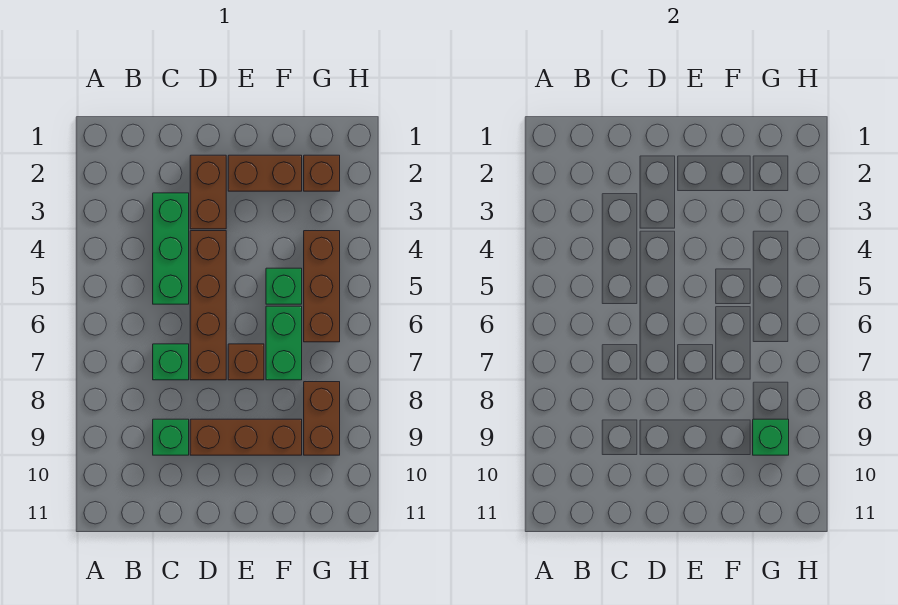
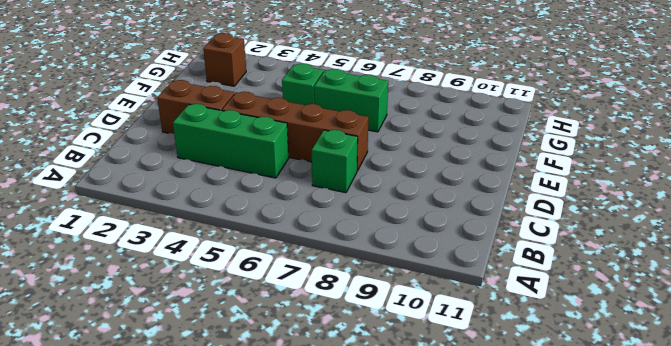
none -> green brick C9 level 1
none -> brown brick D9:F9 level 1
none -> brown brick E2:F2 level 1

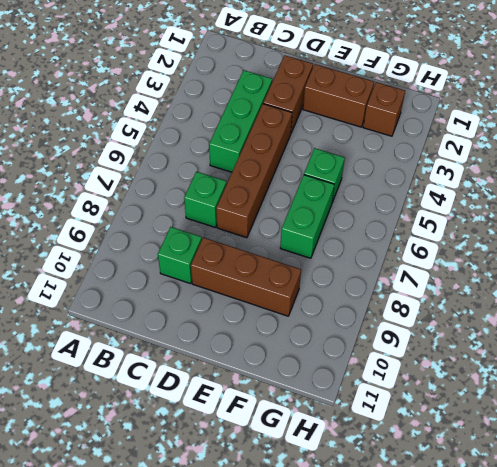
none -> brown brick E7 level 1
none -> brown brick G4:G6 level 1
none -> brown brick G8:G9 level 1

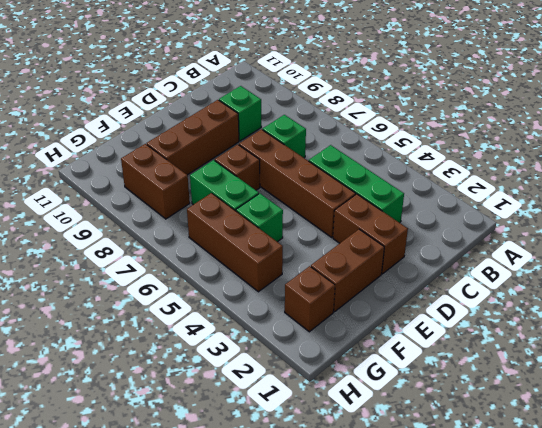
none -> green brick G9 level 2

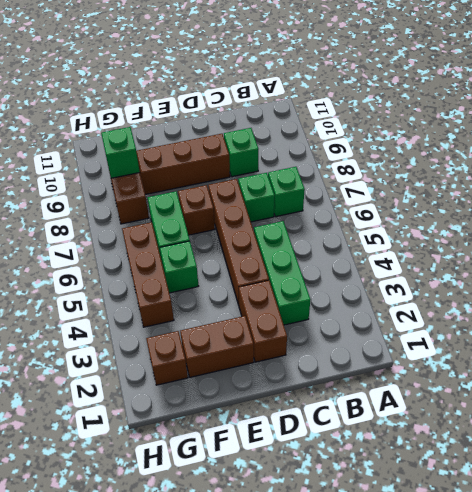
green brick B7 level 1 -> none

